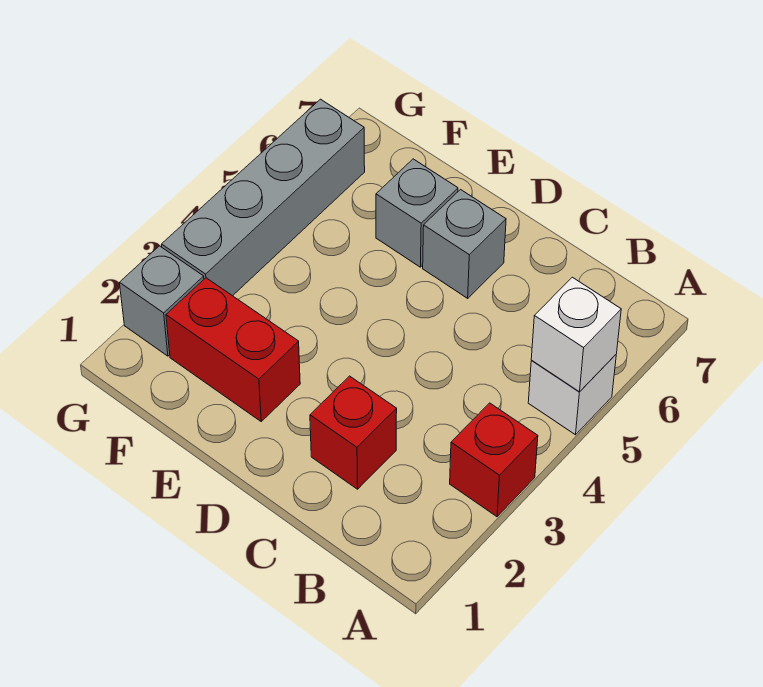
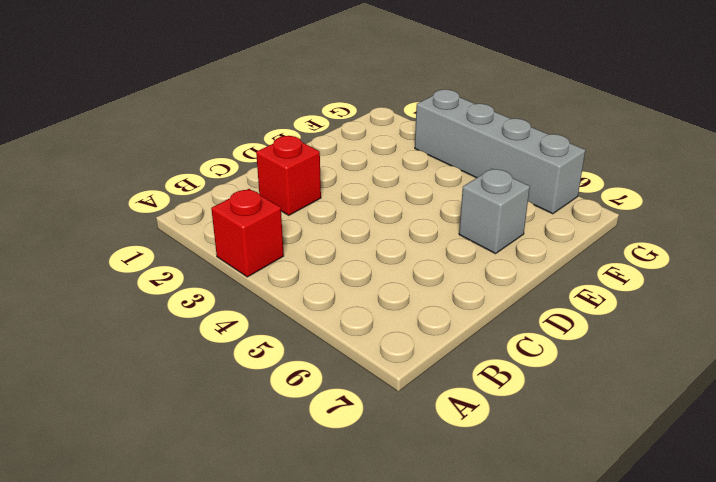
none -> white brick A5 level 1
none -> grey brick D6 level 1

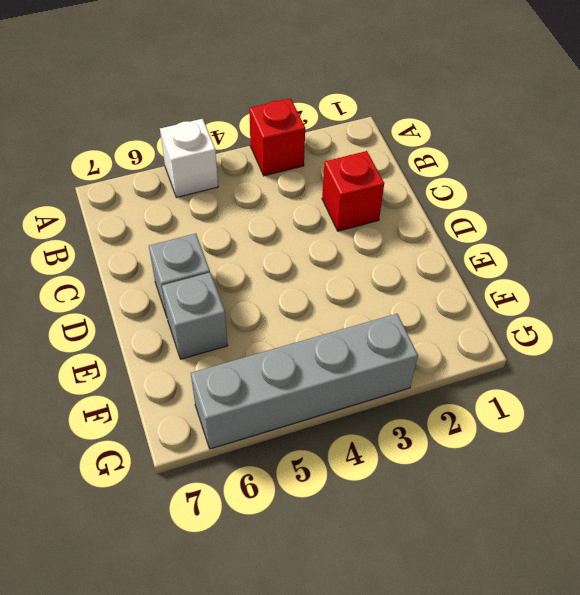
none -> red brick E2:F2 level 1
none -> grey brick G2 level 1

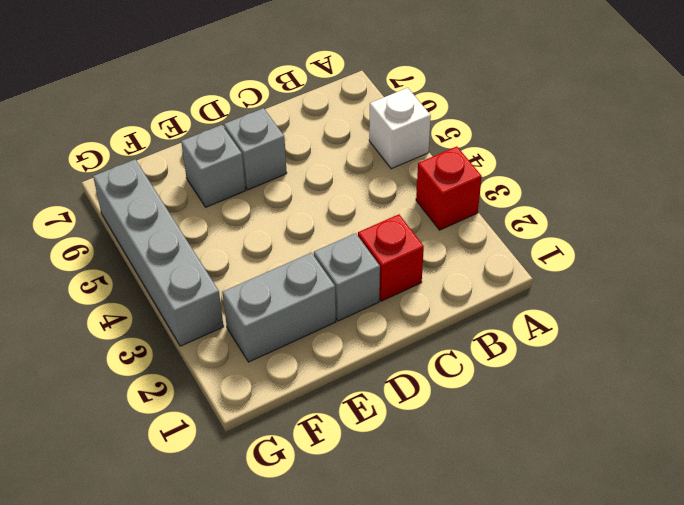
grey brick D2 level 1 -> grey brick G2 level 1
grey brick E2:F2 level 1 -> red brick E2:F2 level 1
none -> white brick A5 level 2

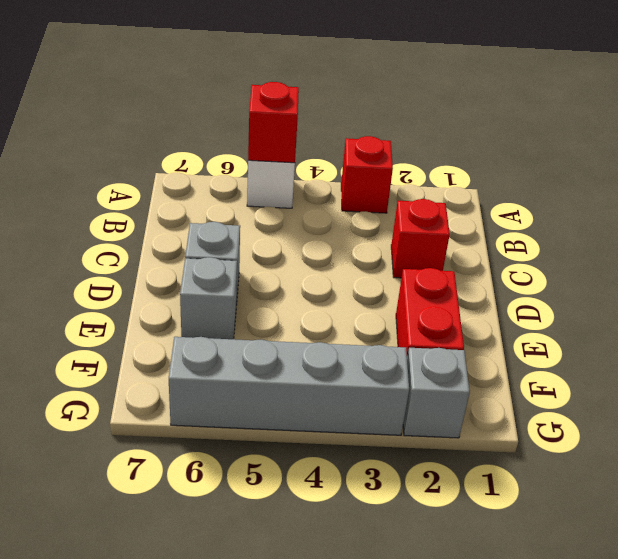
red brick A5 level 2 -> white brick A5 level 2

